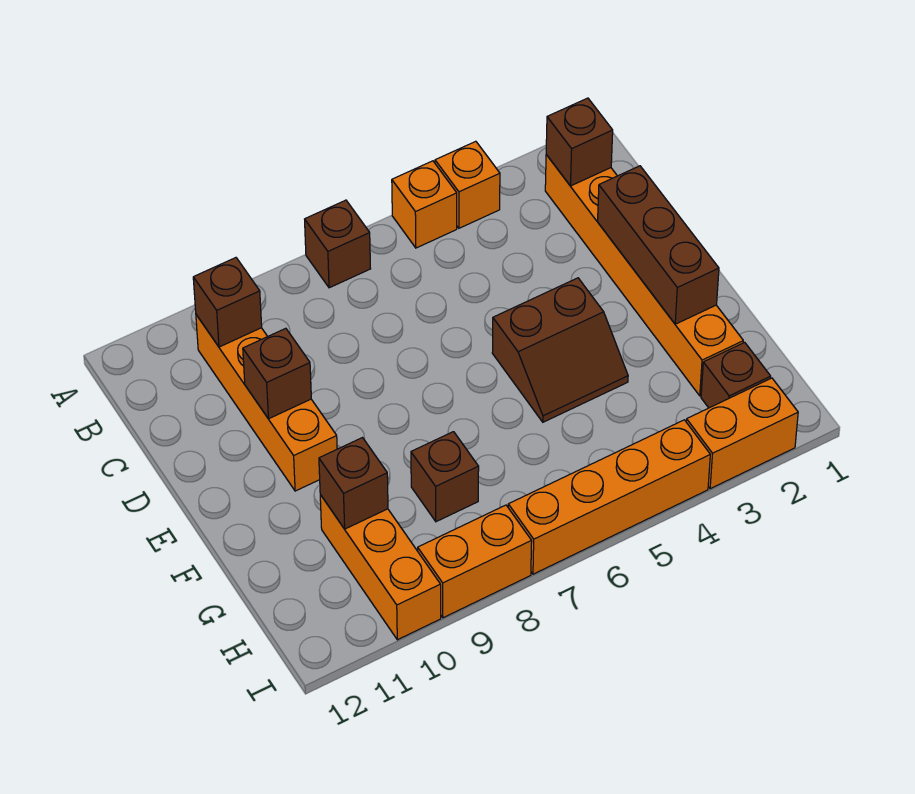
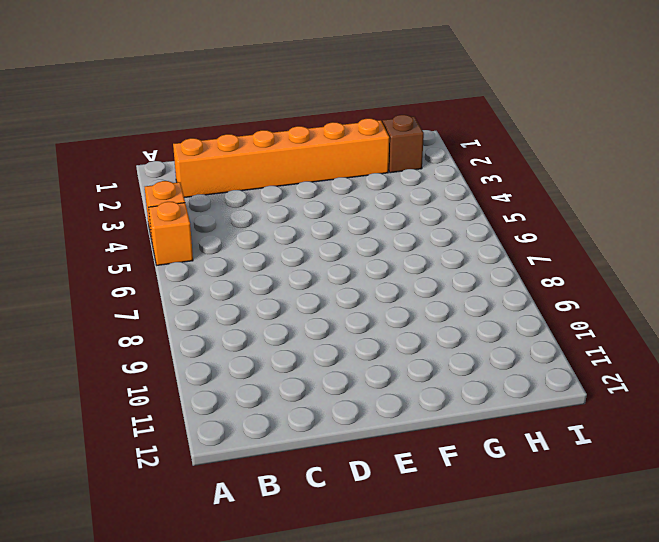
none -> brown brick A7 level 1
none -> orange brick B10:E10 level 1
none -> brown slope E4:F5 level 1 top E

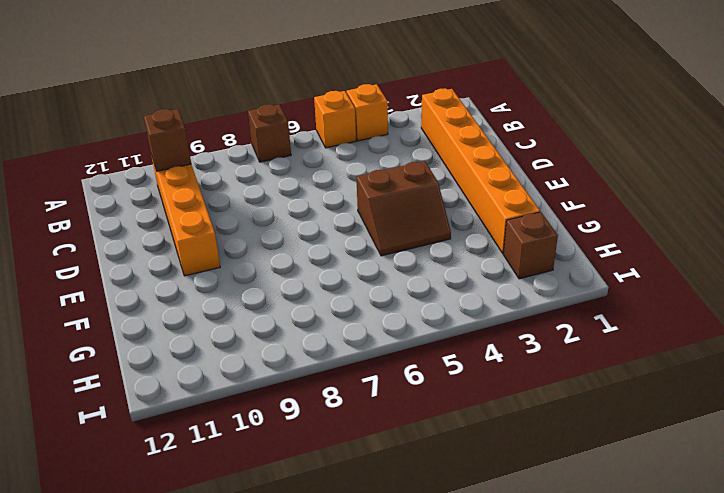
none -> brown brick G8 level 1
none -> orange brick G10:I10 level 1
none -> orange brick I2:I3 level 1

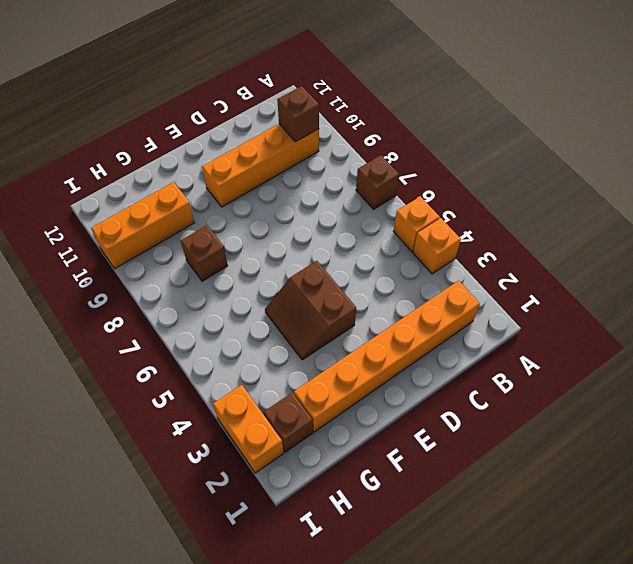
none -> orange brick I4:I7 level 1
none -> orange brick I8:I9 level 1
none -> brown brick B2 level 2

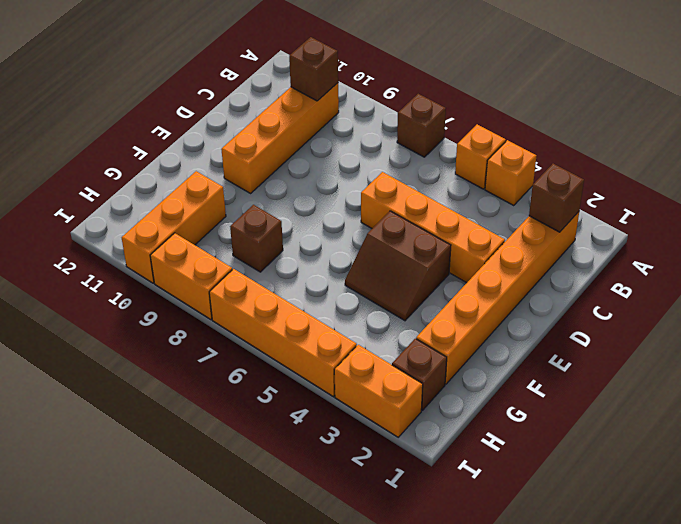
orange brick D3:D6 level 1 -> none
none -> brown brick D2:F2 level 2
none -> brown brick D10 level 2
none -> brown brick G10 level 2

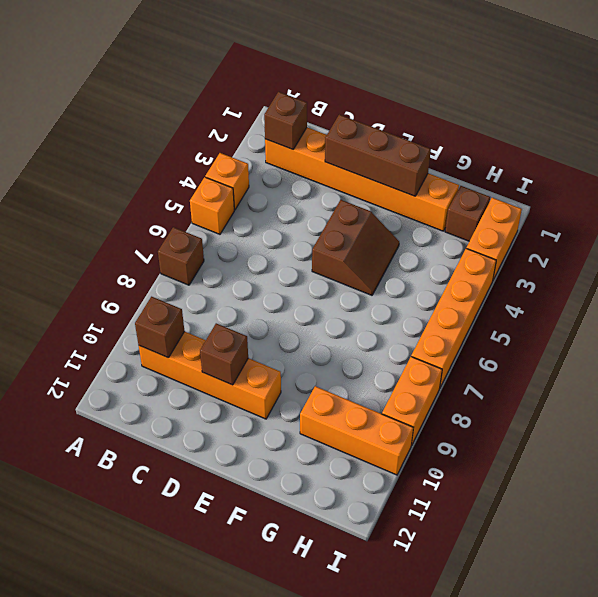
none -> brown brick G8 level 1
none -> brown brick G10 level 2

